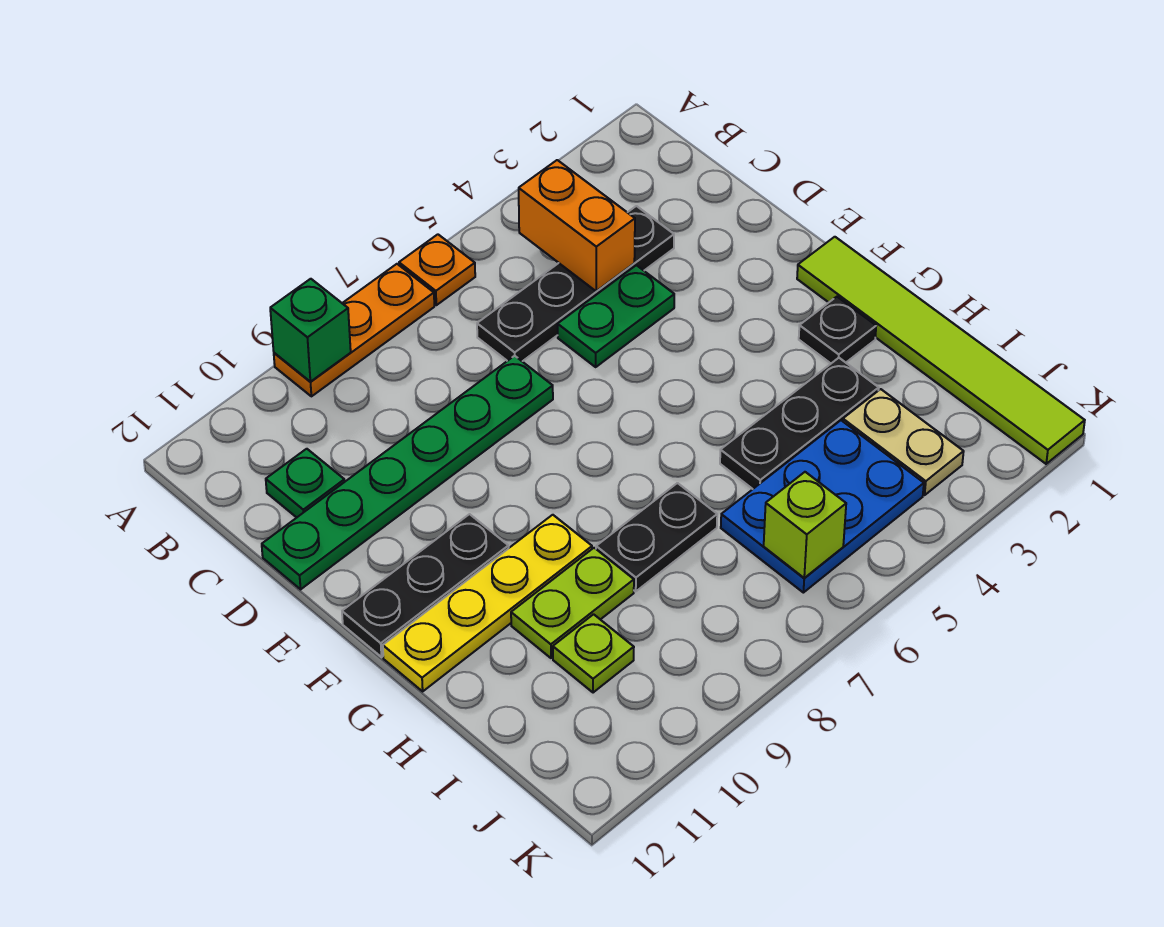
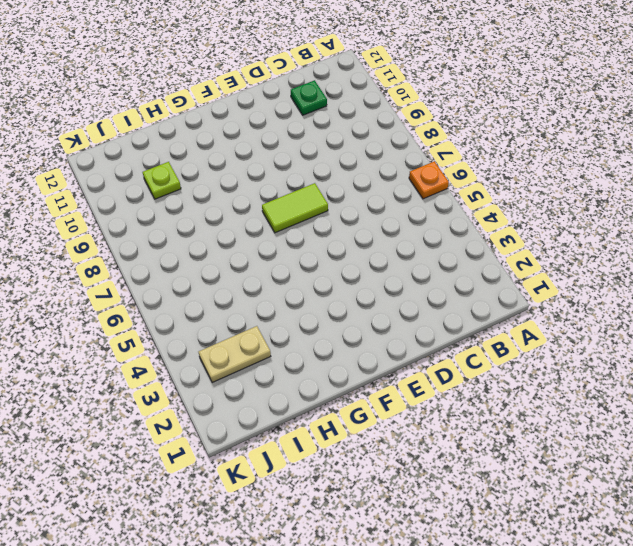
lime tile E7:F7 level 1 -> none
none -> orange plate A7:A9 level 1
none -> black plate C3:C6 level 1
none -> green plate D4:D5 level 1

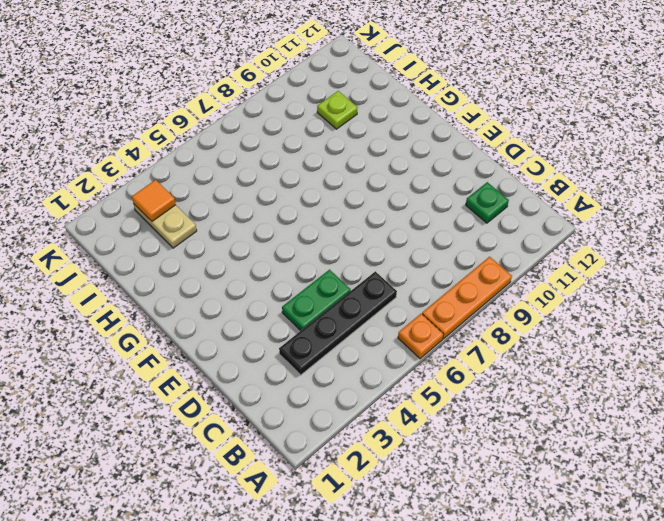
orange tile J3 level 2 -> none
none -> green plate D7:D12 level 1
none -> lime tile F1:K1 level 1
none -> black plate F10:F12 level 1

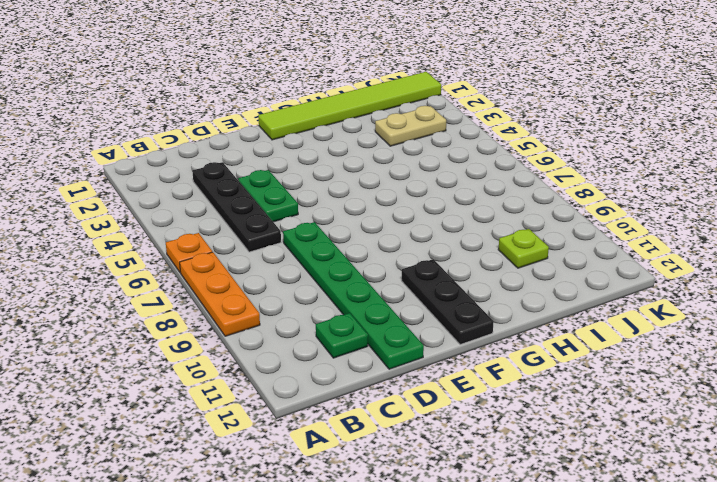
none -> black plate G2 level 1
none -> yellow plate G9:G12 level 1
none -> black plate H3:H5 level 1

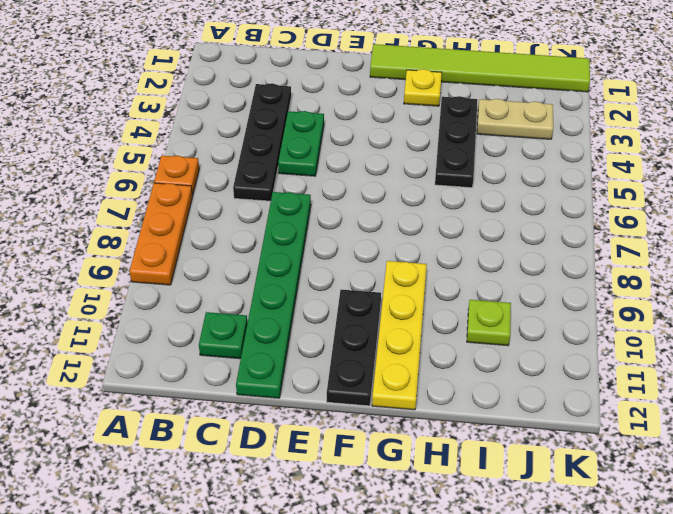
yellow plate G2 level 1 -> black plate G2 level 1
none -> black plate H7:H8 level 1
none -> lime plate H9:H10 level 1
none -> blue plate I4:J6 level 1

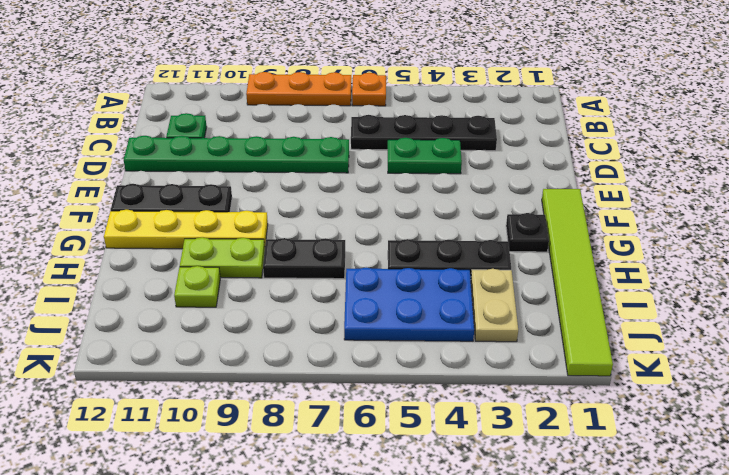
none -> green brick A9 level 2
none -> orange brick B4:C4 level 2
none -> lime brick J6 level 2

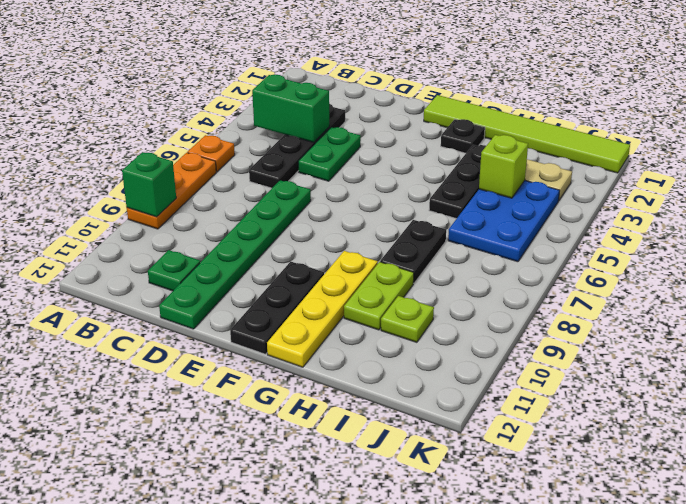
green brick B4:C4 level 2 -> orange brick B4:C4 level 2
lime brick I4 level 2 -> lime brick J6 level 2

